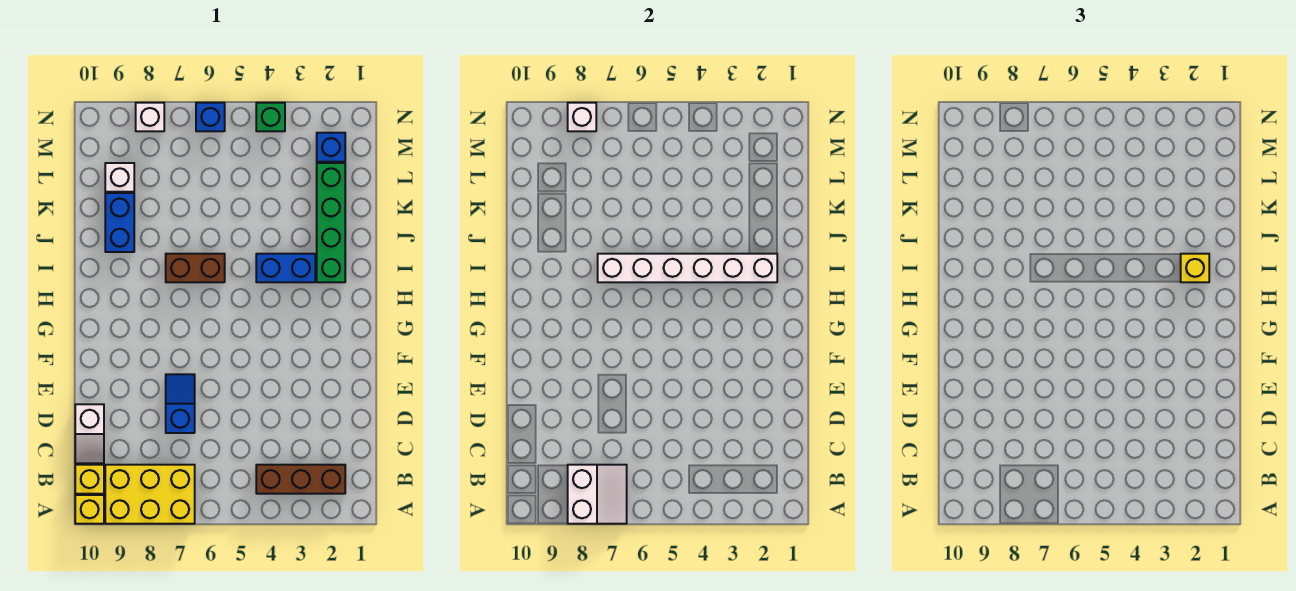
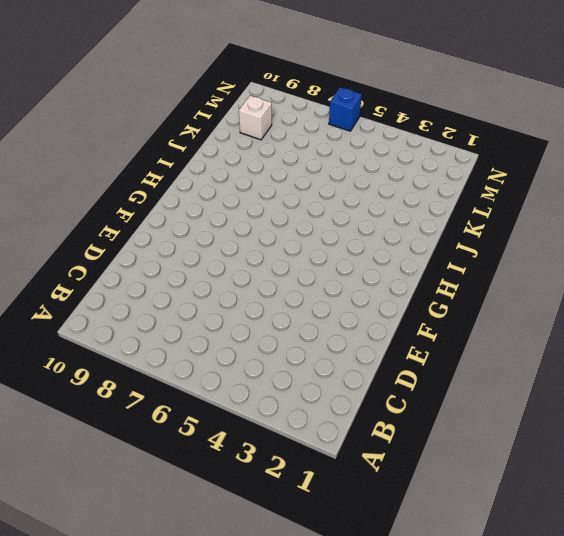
none -> yellow brick A7:B9 level 1
none -> yellow brick A10 level 1
none -> brown brick B2:B4 level 1

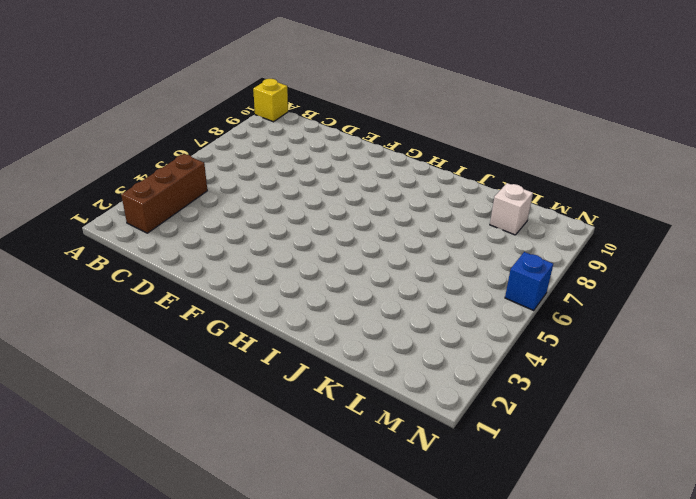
none -> yellow brick A7:B9 level 1
none -> yellow brick B10 level 1
none -> white slope C10:D10 level 1 top D

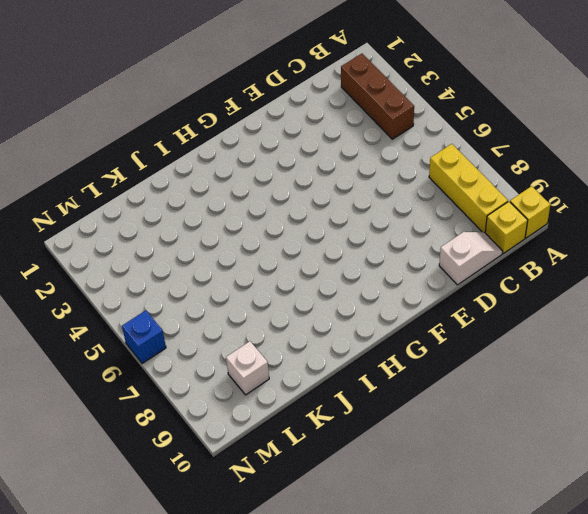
yellow brick B7:B9 level 1 -> yellow brick A7:B9 level 1
none -> blue slope D7:E7 level 1 top D
none -> green brick I2:L2 level 1
none -> blue brick I3:I4 level 1

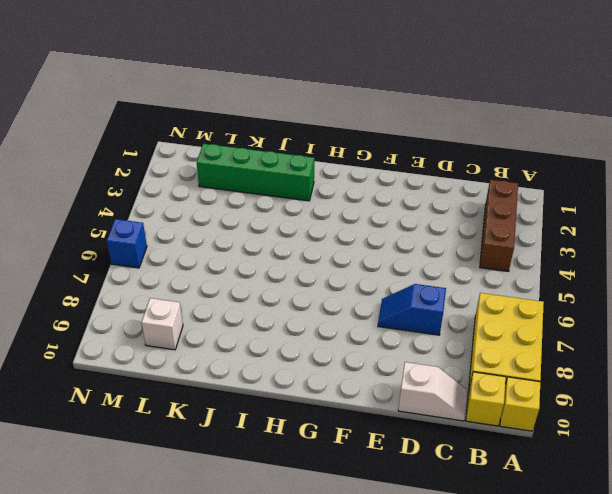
none -> blue brick I3:I4 level 1
none -> brown brick I6:I7 level 1
none -> blue brick J9:K9 level 1

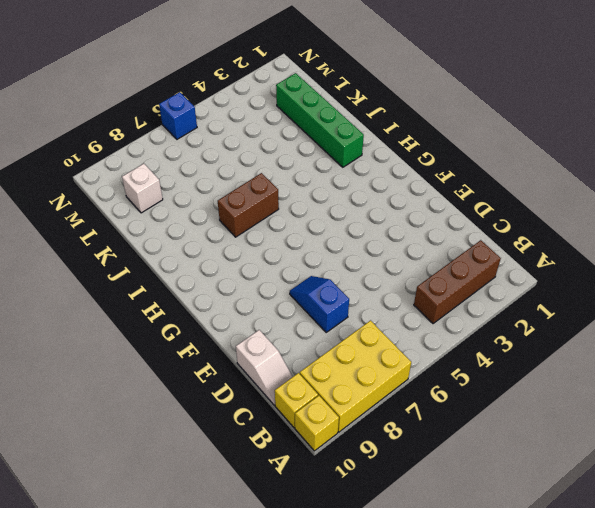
none -> blue brick I3:I4 level 1
none -> blue brick J9:K9 level 1
none -> blue brick M2 level 1

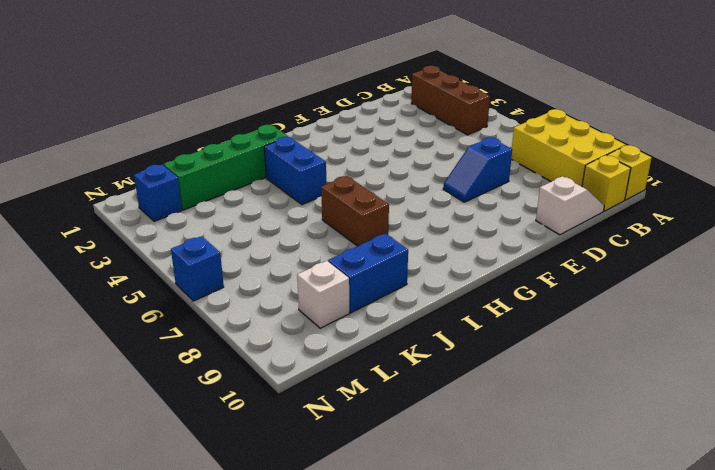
none -> green brick N4 level 1
none -> white brick N8 level 1
none -> white slope A7:B8 level 2 top 8

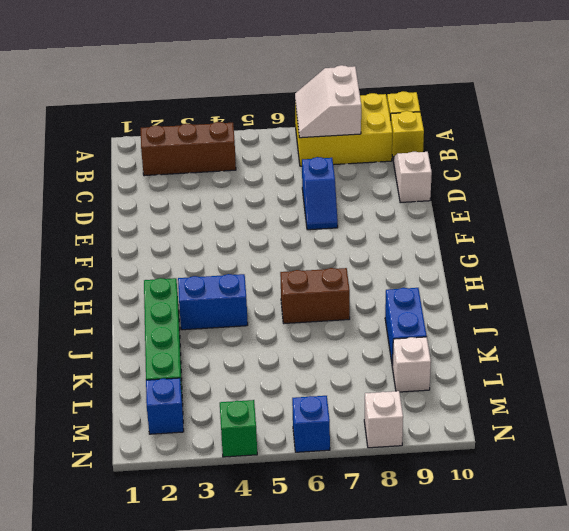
none -> white brick I2:I7 level 2
none -> white brick N8 level 2
none -> yellow brick I2 level 3

